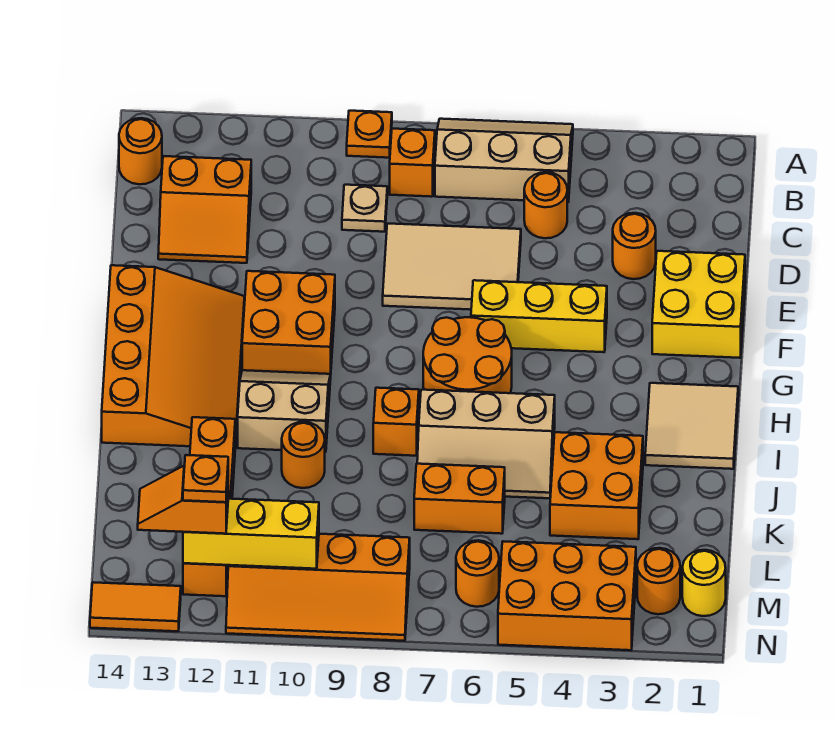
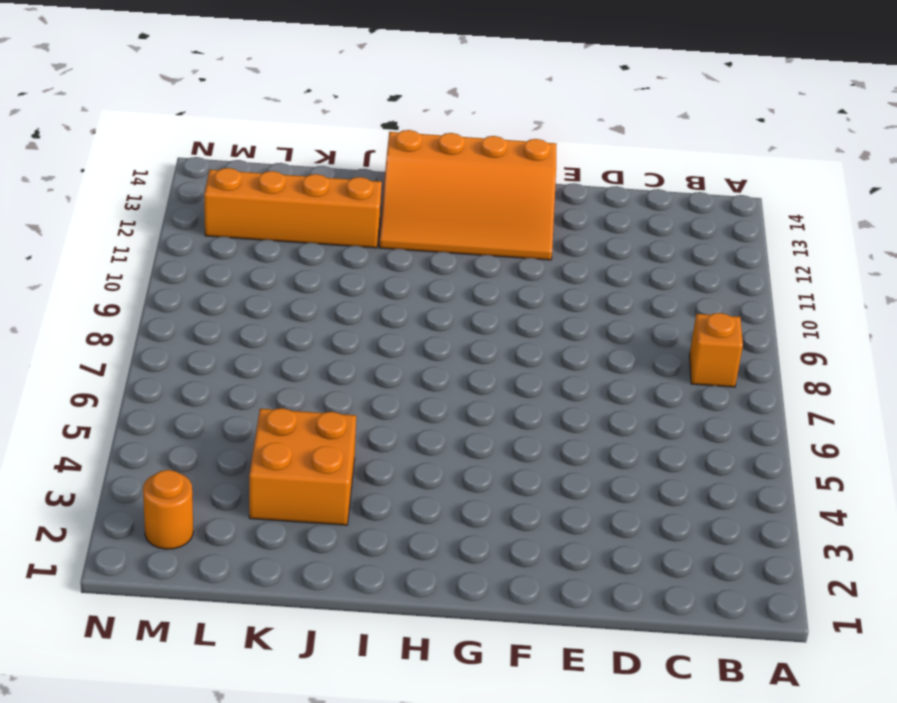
none -> tan slope A5:B7 level 1 top B
none -> orange plate A9 level 1
none -> orange round brick B14 level 1
none -> orange round brick C5 level 1

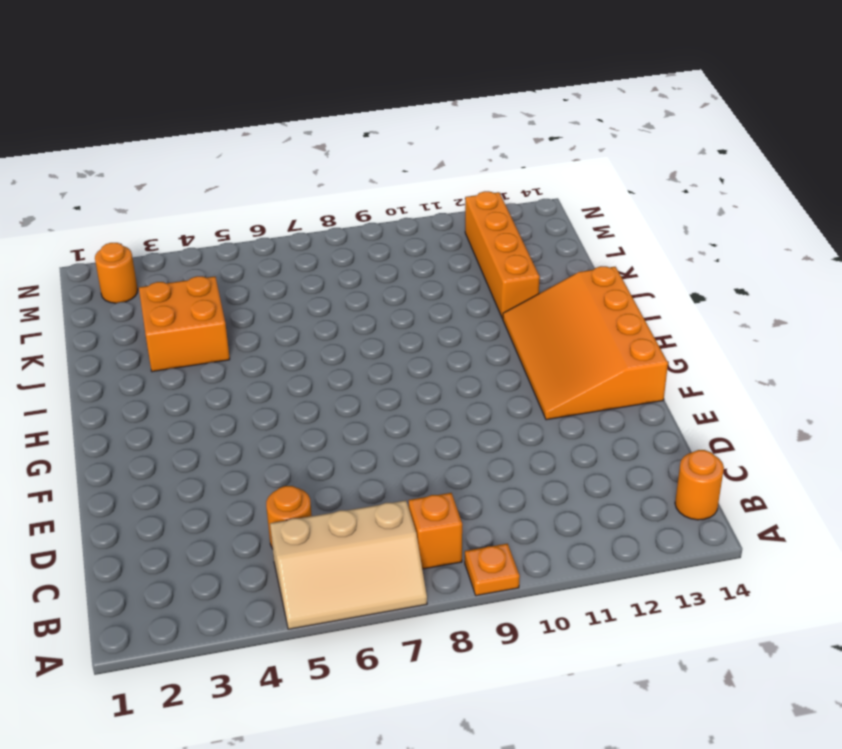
none -> tan plate C9 level 1
none -> orange slope C12:D13 level 1 top C
none -> orange round brick D3 level 1
none -> tan tile D6:E8 level 1

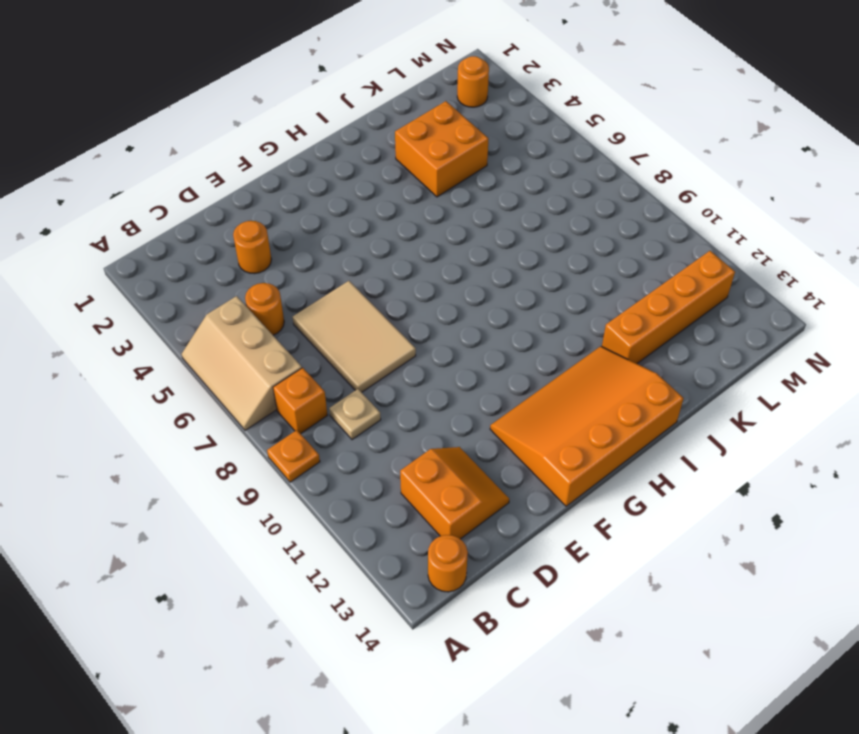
none -> yellow brick E1:F2 level 1
none -> yellow brick F4:F6 level 1
none -> orange brick F10:G11 level 1
none -> orange round brick G6:H7 level 1

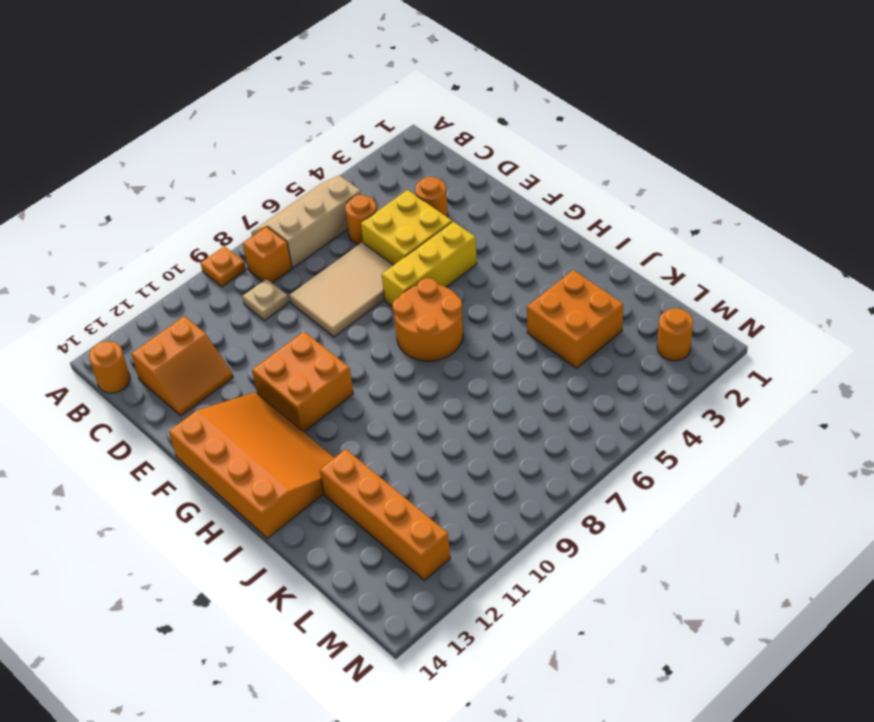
yellow brick D4:E5 level 1 -> yellow brick E1:F2 level 1
none -> tan tile H1:I2 level 1
none -> tan slope H10:I11 level 1 top I
none -> tan slope I5:J7 level 1 top I
none -> orange brick I8 level 1

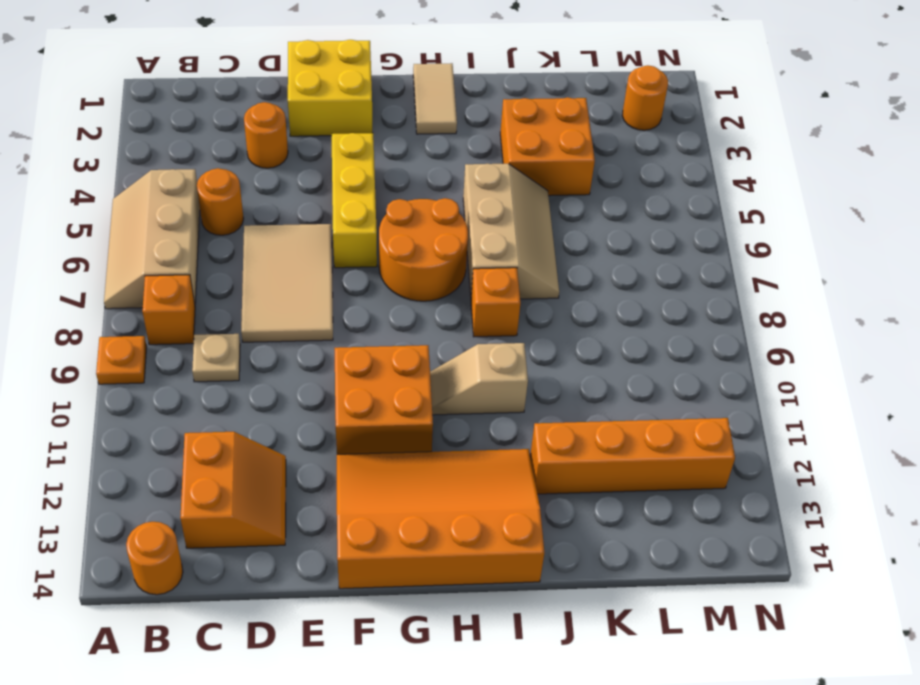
tan tile H1:H2 level 1 -> tan tile H1:I2 level 1
tan slope H10:I10 level 1 top I -> tan slope H10:I11 level 1 top I
none -> orange round brick J10 level 1
none -> orange brick K6:K7 level 1
none -> yellow round brick M1 level 1
none -> orange brick M3:N5 level 1

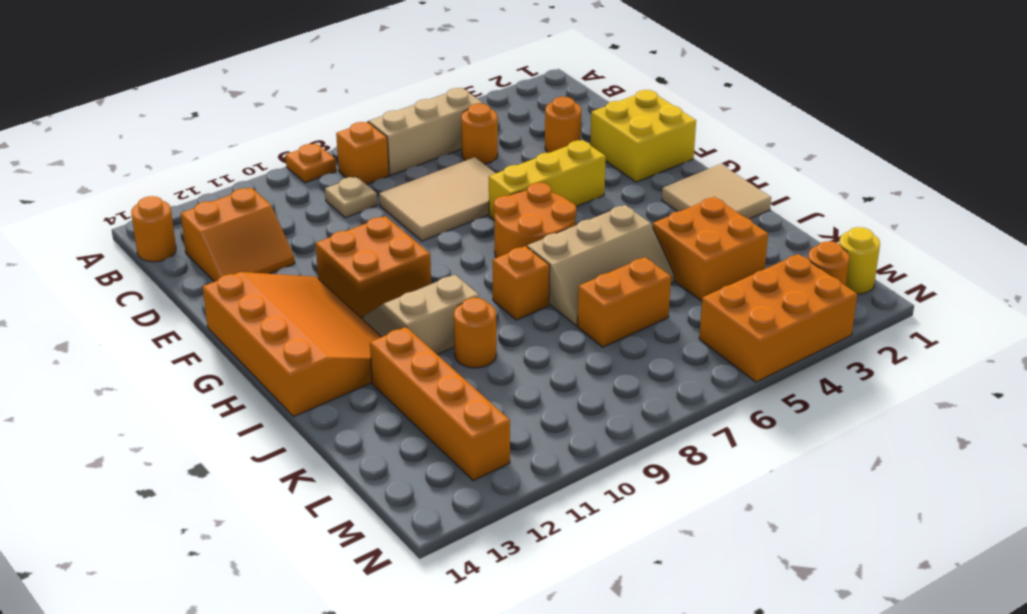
none -> orange round brick M6 level 1
none -> orange slope M8:N11 level 1 top M
none -> orange tile N13:N14 level 1
none -> yellow brick M10:M12 level 2

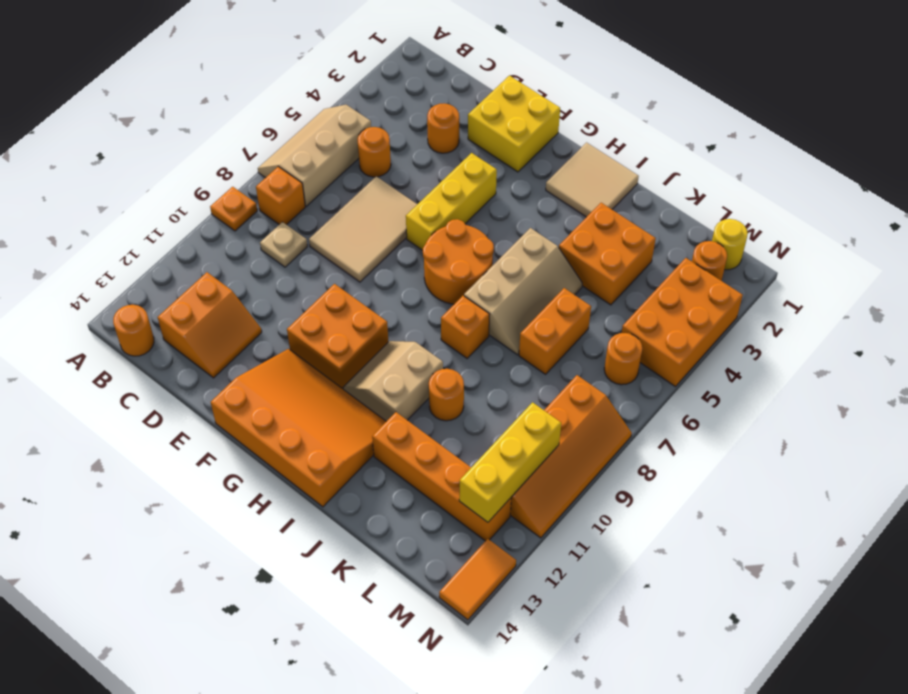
none -> orange slope M12:M13 level 3 top 12
none -> orange plate M12 level 4

